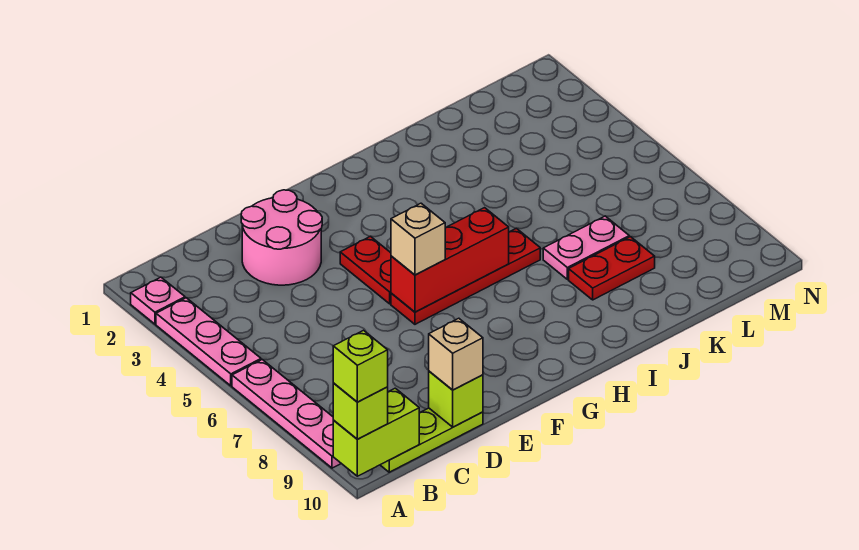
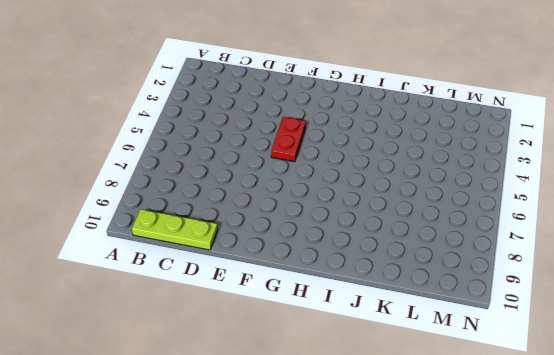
none -> pink plate A2 level 1
none -> pink plate A3:A5 level 1
none -> pink plate A6:A9 level 1

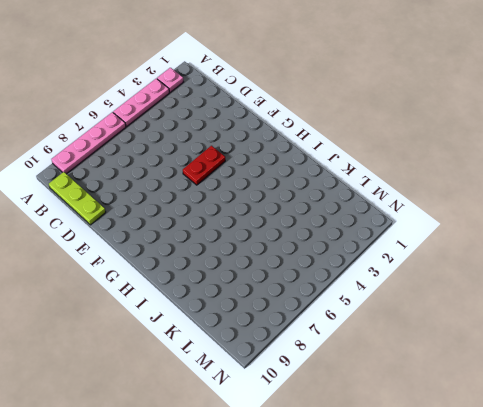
none -> pink round brick D2:E3 level 1
none -> red plate F6:I6 level 1
none -> pink plate J7:K7 level 1

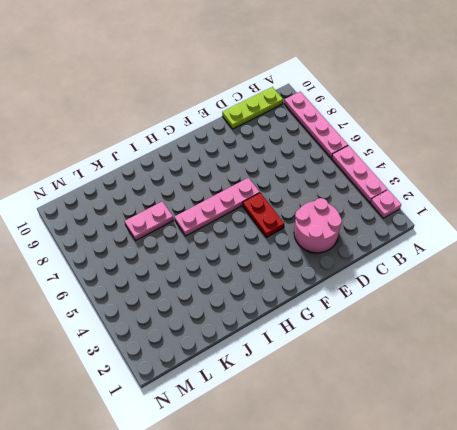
pink plate F6:I6 level 1 -> red plate F6:I6 level 1
none -> red plate J8:K8 level 1
none -> lime brick A10:B10 level 2
none -> lime brick D10 level 2

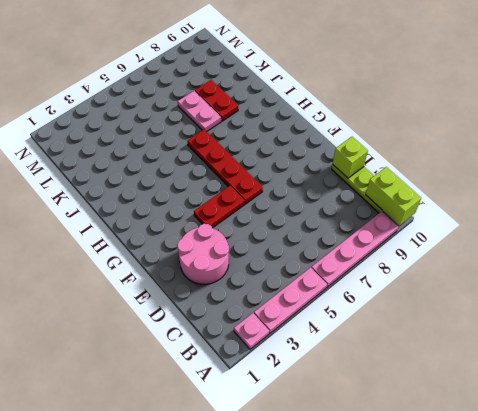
none -> red brick F6:H6 level 2
none -> lime brick A10 level 3
none -> tan brick D10 level 3

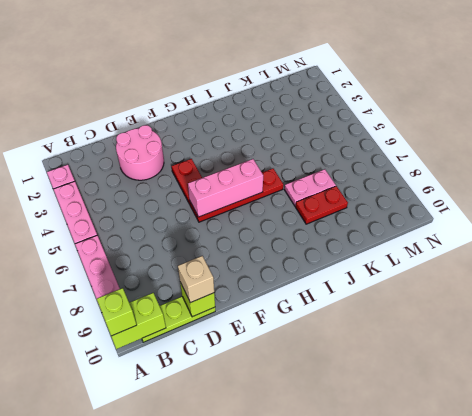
pink brick F6:H6 level 2 -> red brick F6:H6 level 2
none -> tan brick F6 level 3
none -> lime brick A10 level 4

